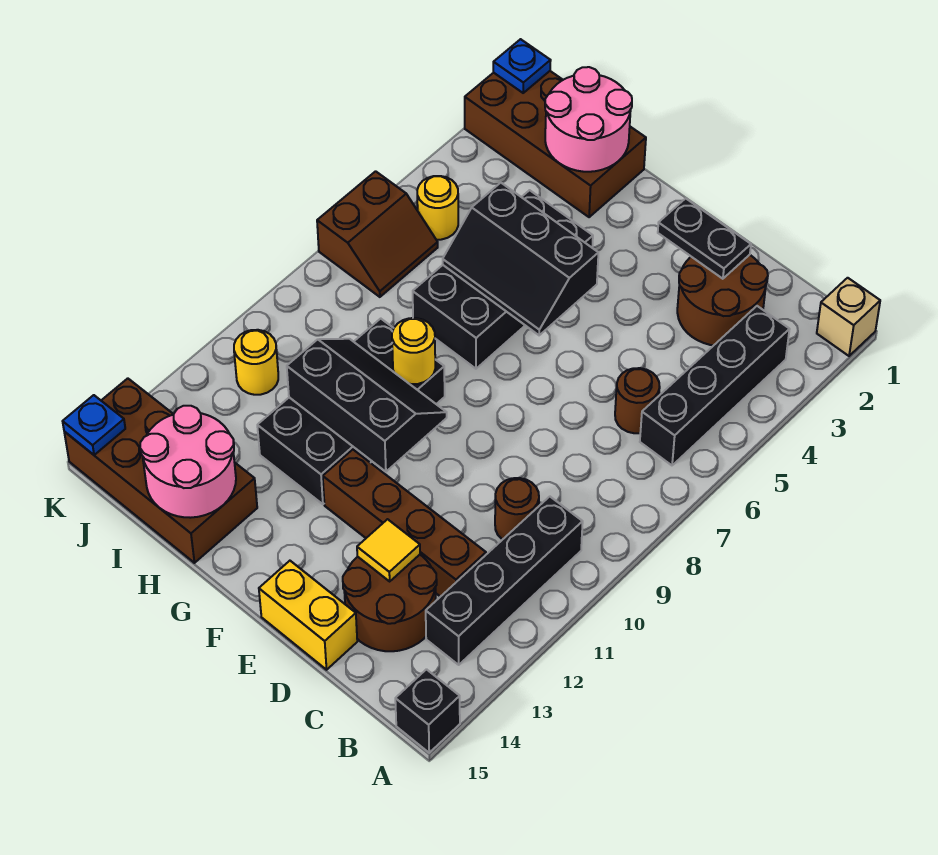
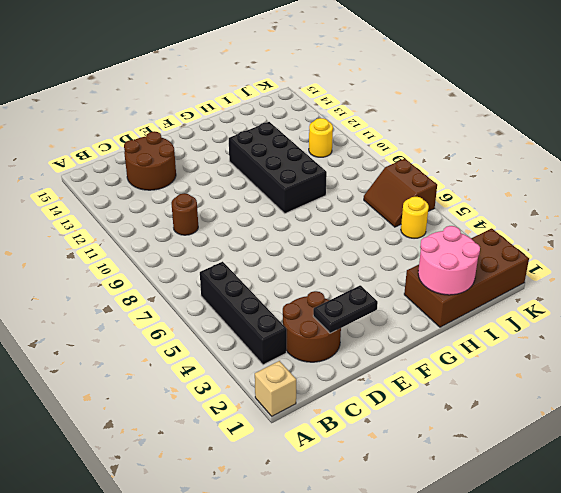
none -> black brick A15 level 1
none -> black brick B10:B13 level 1
none -> brown round brick C6 level 1

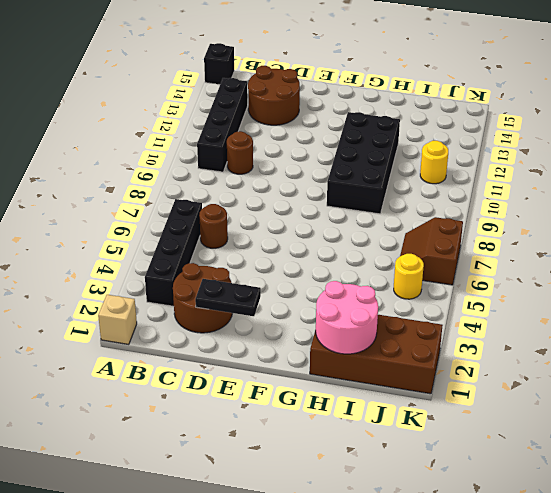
none -> brown brick C12:F12 level 1
none -> yellow brick D15:E15 level 1
none -> black brick G4:H7 level 1

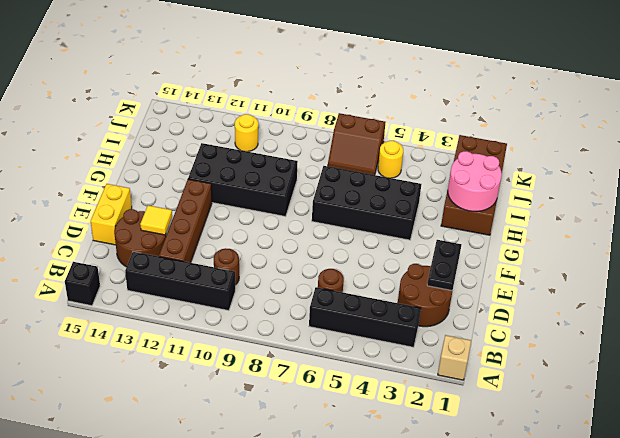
none -> brown brick H14:K15 level 1
none -> black slope F5:H6 level 2 top 5
none -> black slope F10:H11 level 2 top 11

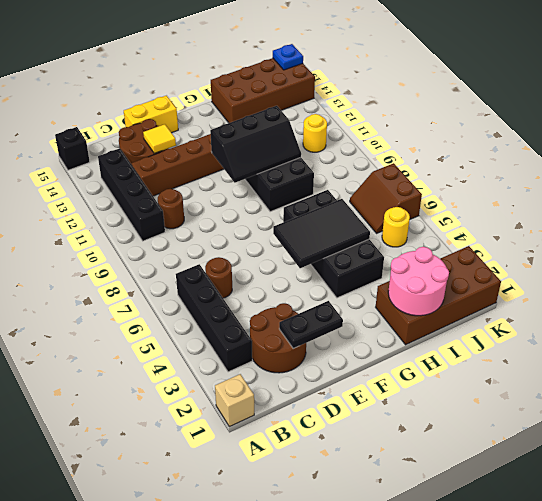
black tile F5:H6 level 2 -> black slope F5:H6 level 2 top 5
none -> yellow round brick G9 level 2
none -> pink round brick H14:I15 level 2
none -> blue plate K1 level 2

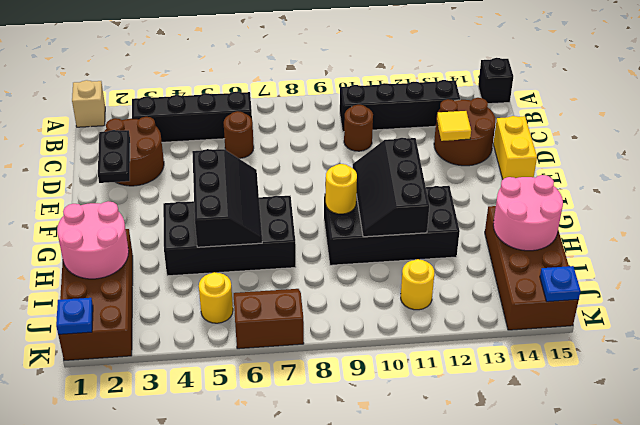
none -> brown brick C12:F12 level 1

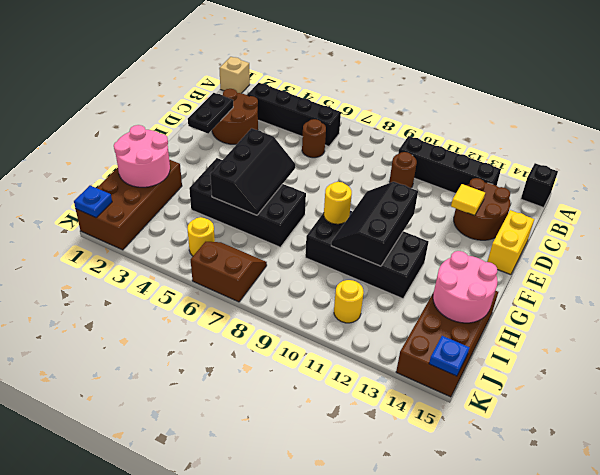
none -> brown brick C12:F12 level 1

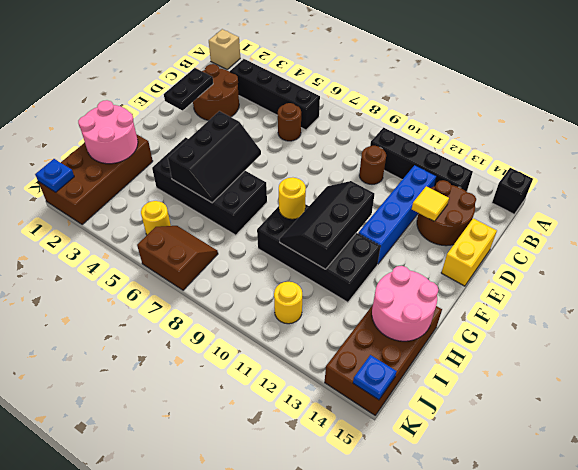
blue brick C12:F12 level 1 -> brown brick C12:F12 level 1

